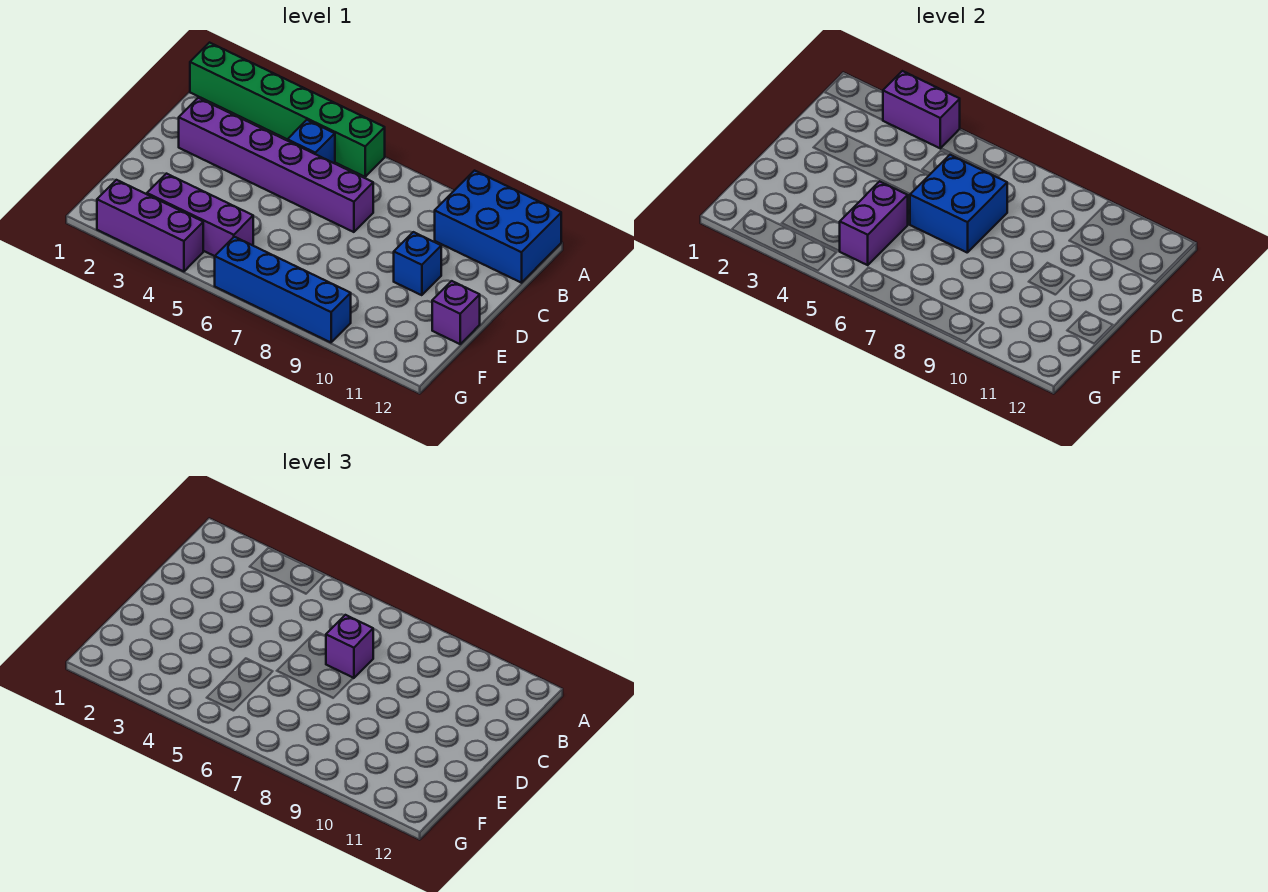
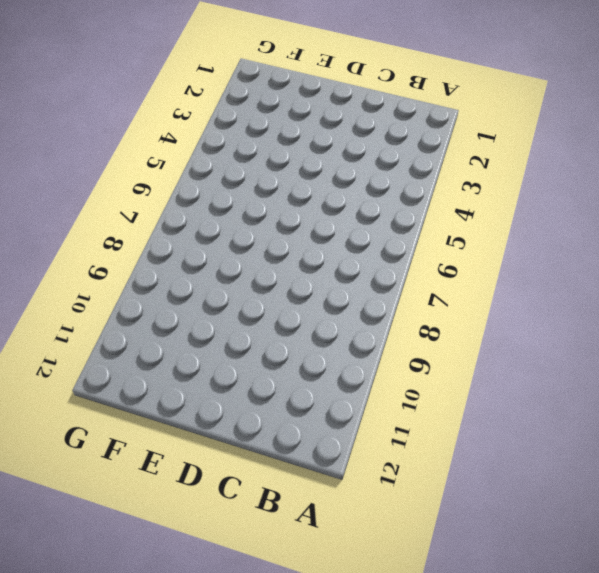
none -> green brick A1:A6 level 1
none -> blue brick A10:B12 level 1
none -> blue brick B5 level 1

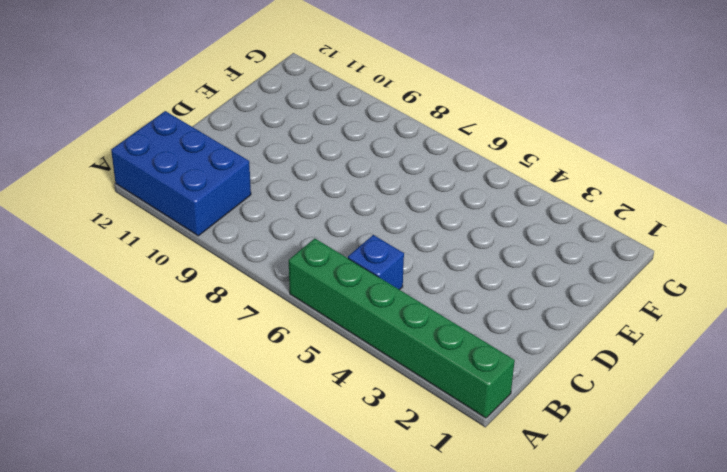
none -> purple brick C2:C7 level 1
none -> blue brick D10 level 1
none -> purple brick E12 level 1

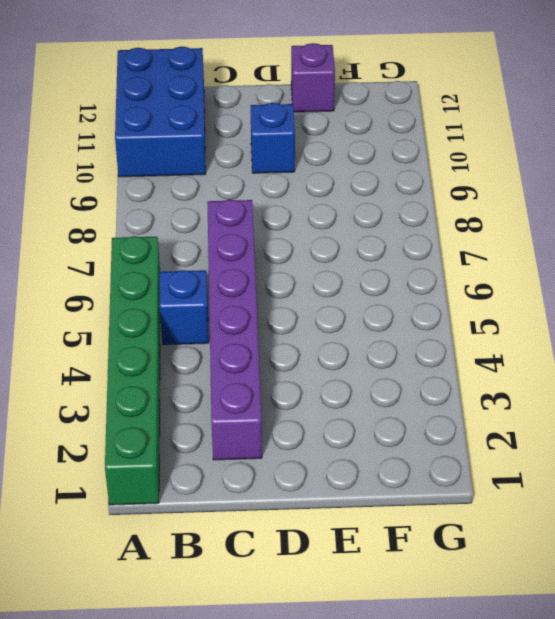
none -> purple brick F3:F5 level 1
none -> purple brick G2:G4 level 1
none -> blue brick G6:G9 level 1

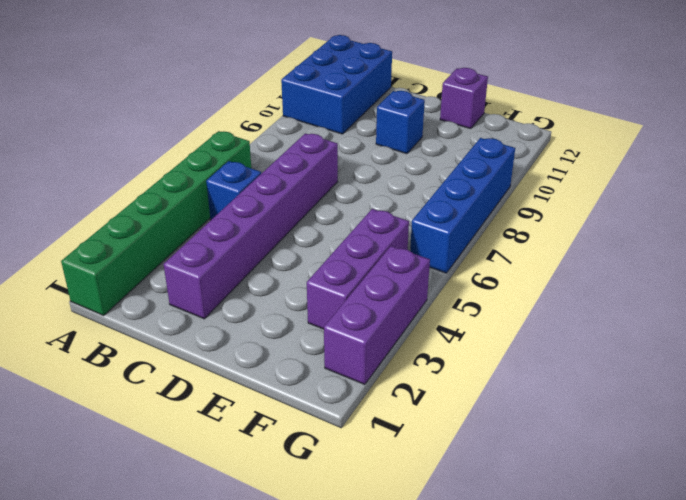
none -> purple brick A3:A4 level 2
none -> blue brick C6:D7 level 2
none -> purple brick E5:F5 level 2

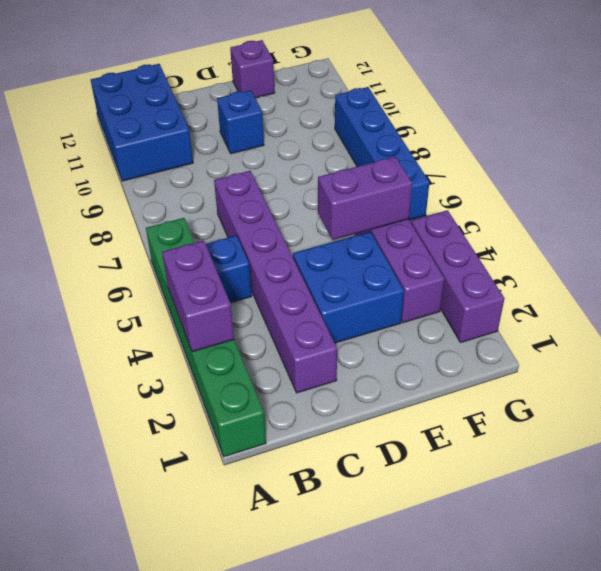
blue brick D3:E4 level 1 -> blue brick C6:D7 level 2
none -> purple brick C7 level 3

